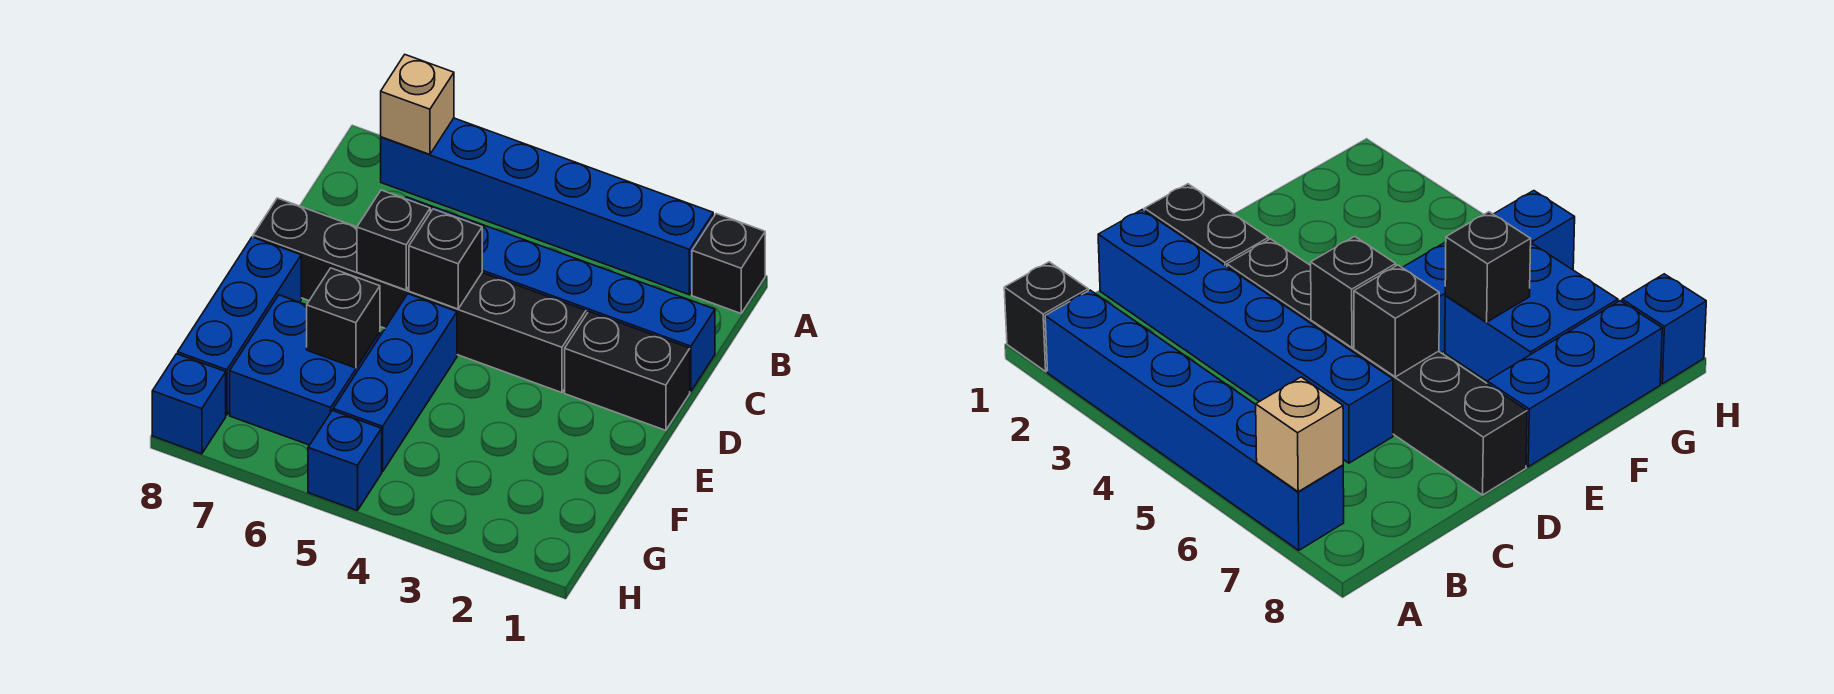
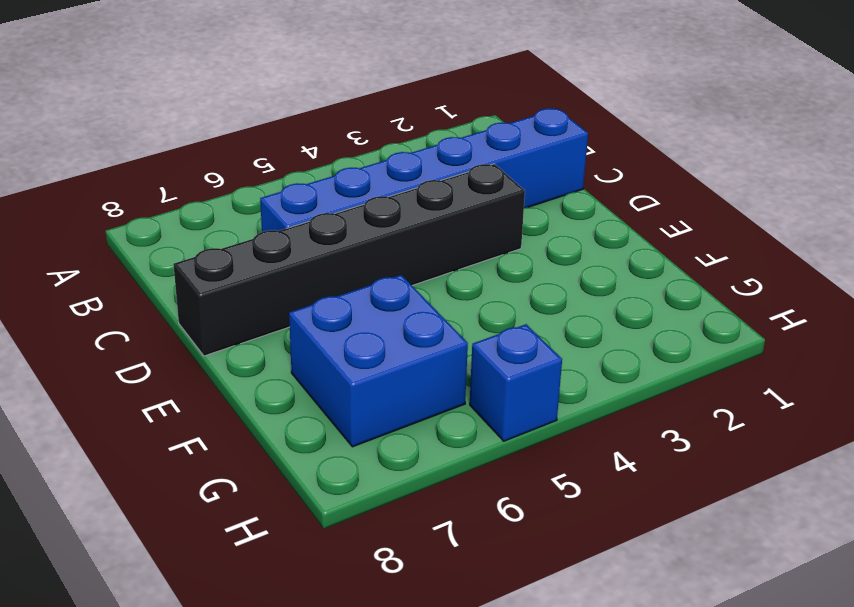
none -> black brick A1 level 1
none -> blue brick A2:A7 level 1
none -> black brick D1:D2 level 1

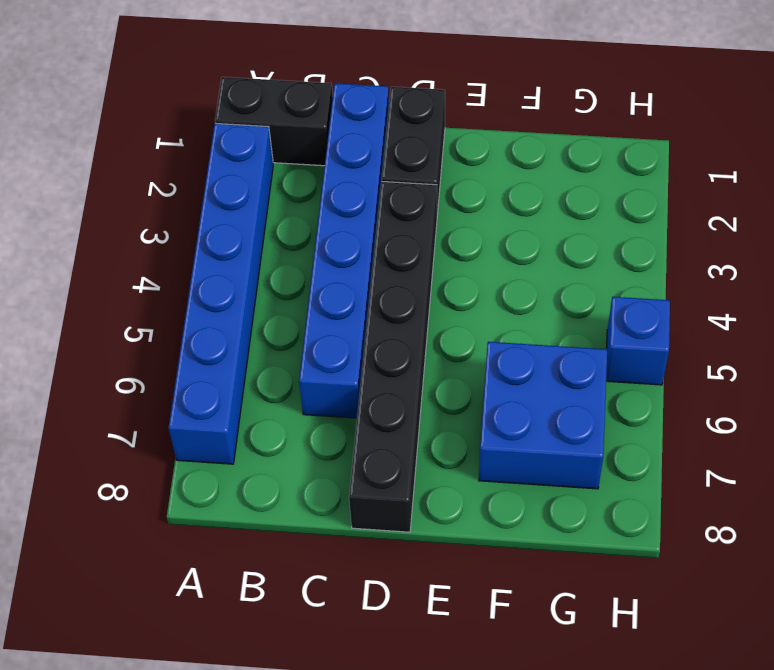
black brick A1:B1 level 1 -> black brick A1 level 1
none -> blue brick E5:G5 level 1
none -> blue brick E8:G8 level 1
none -> blue brick H8 level 1

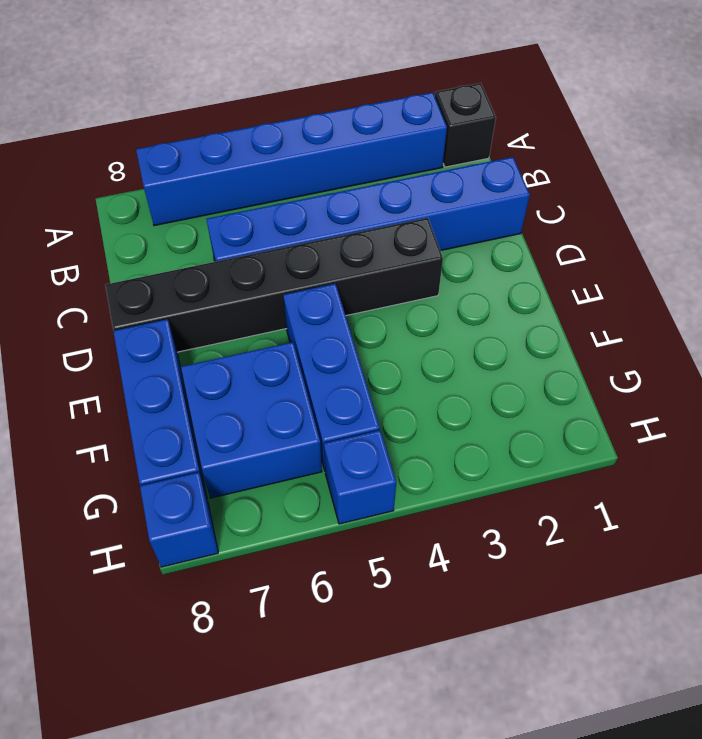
none -> black brick D1:D2 level 1
none -> tan brick A7 level 2
none -> black brick D5 level 2

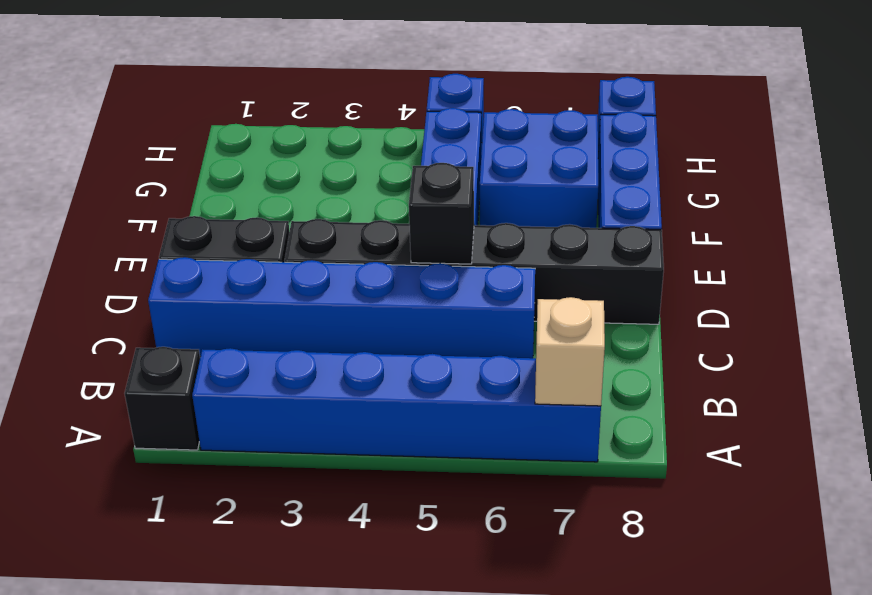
none -> black brick D6 level 2
none -> black brick F6 level 2

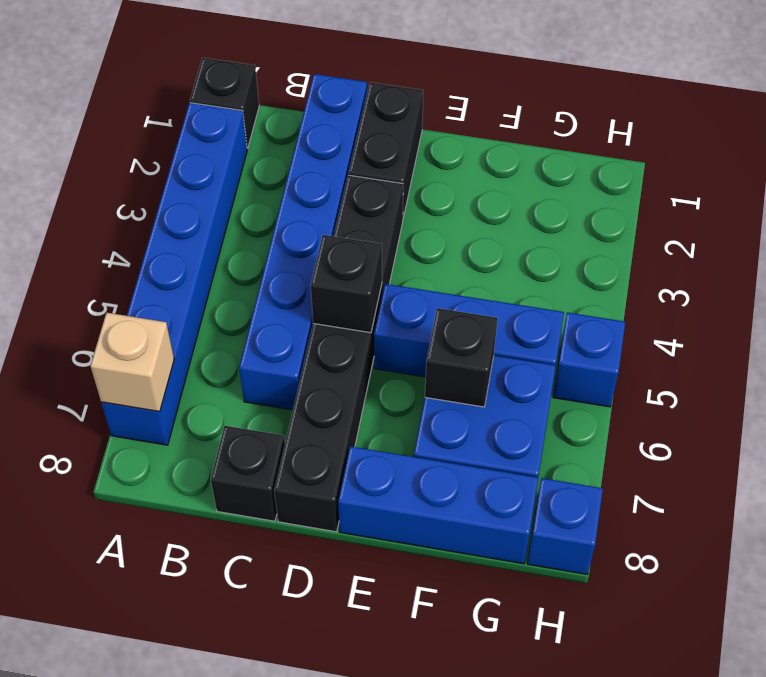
black brick C8 level 1 -> black brick D6 level 2

